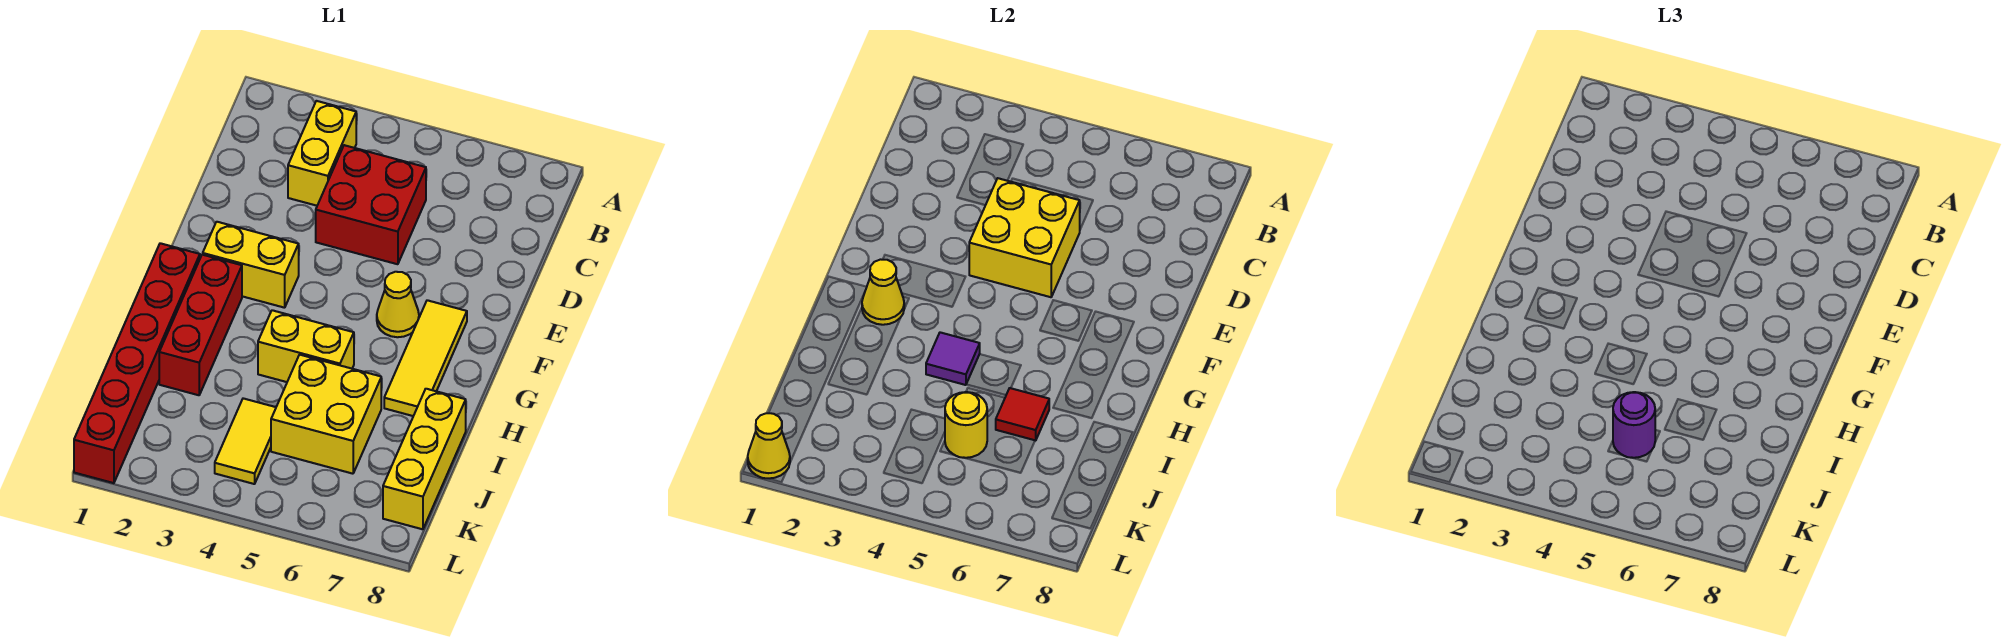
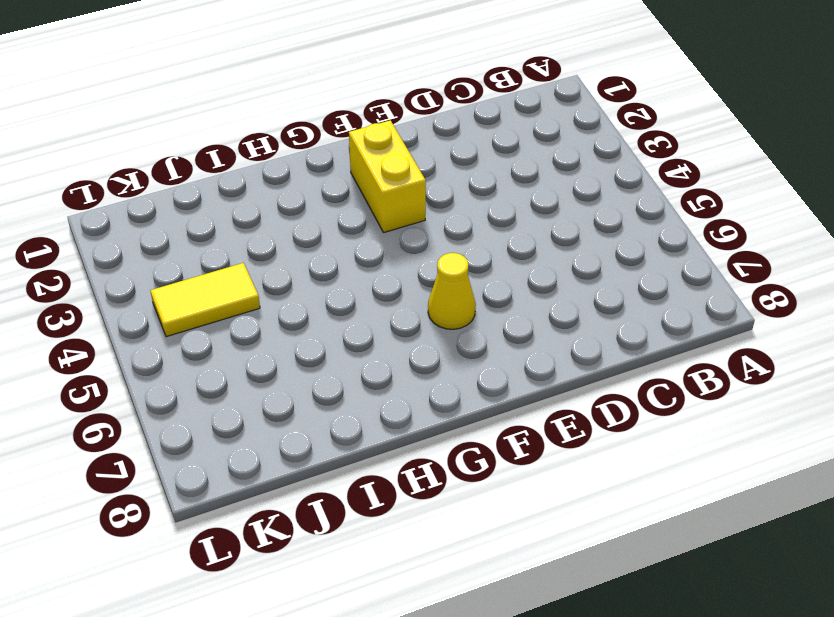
none -> yellow brick B3:C3 level 1
none -> red brick C4:D5 level 1
none -> yellow tile F7:H7 level 1

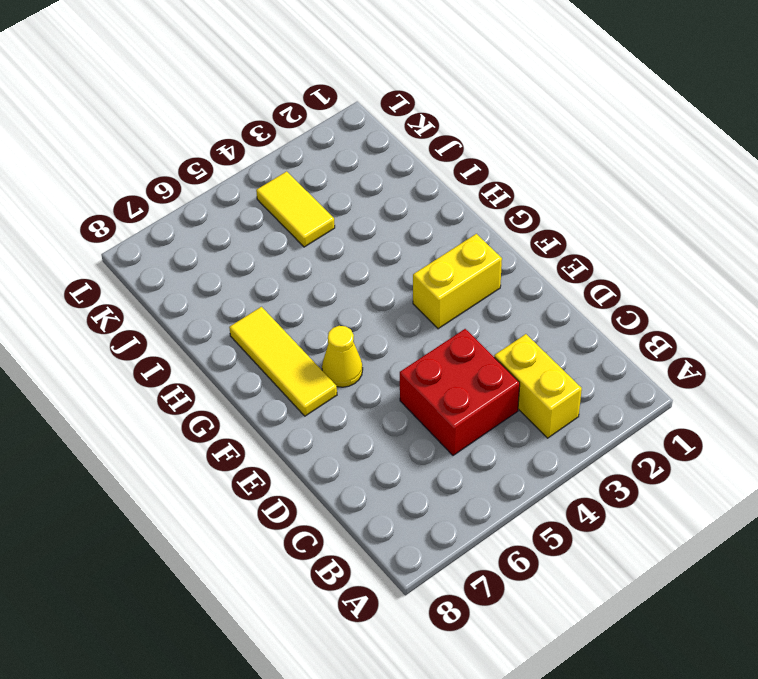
none -> red brick G1:L1 level 1
none -> red brick G2:I2 level 1
none -> yellow brick H4:H5 level 1

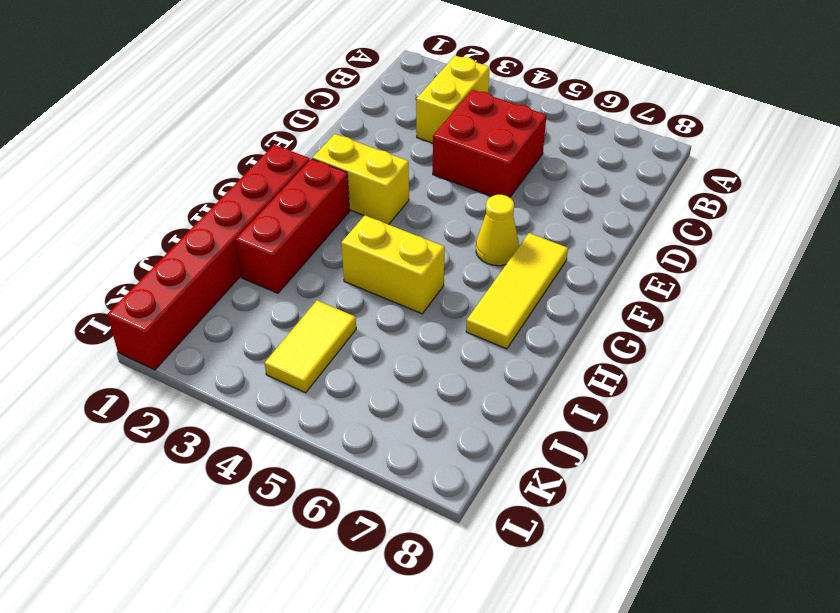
none -> yellow brick I5:J6 level 1
none -> yellow brick I8:K8 level 1
none -> yellow brick D4:E5 level 2

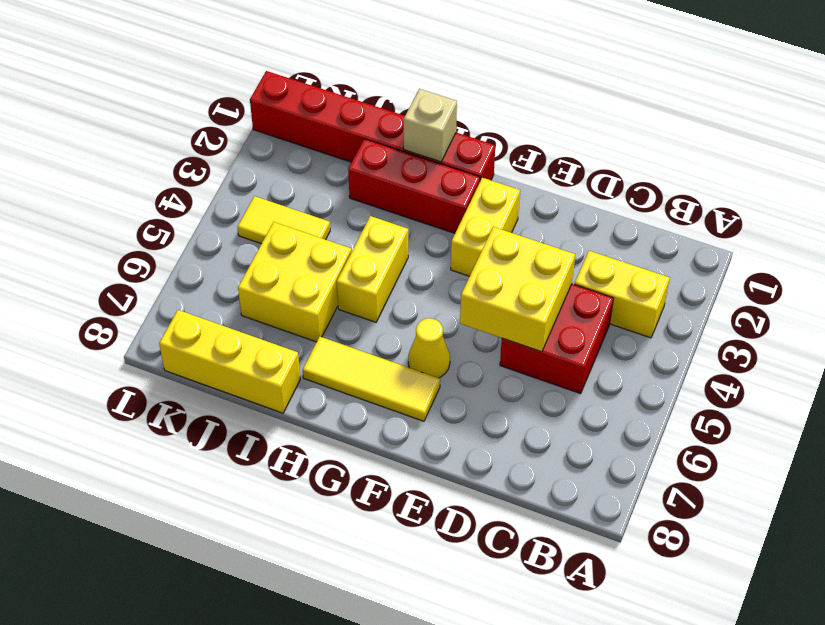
tan brick H1 level 2 -> none
none -> yellow cone G2 level 2
none -> purple tile H4 level 2
none -> red tile I6 level 2

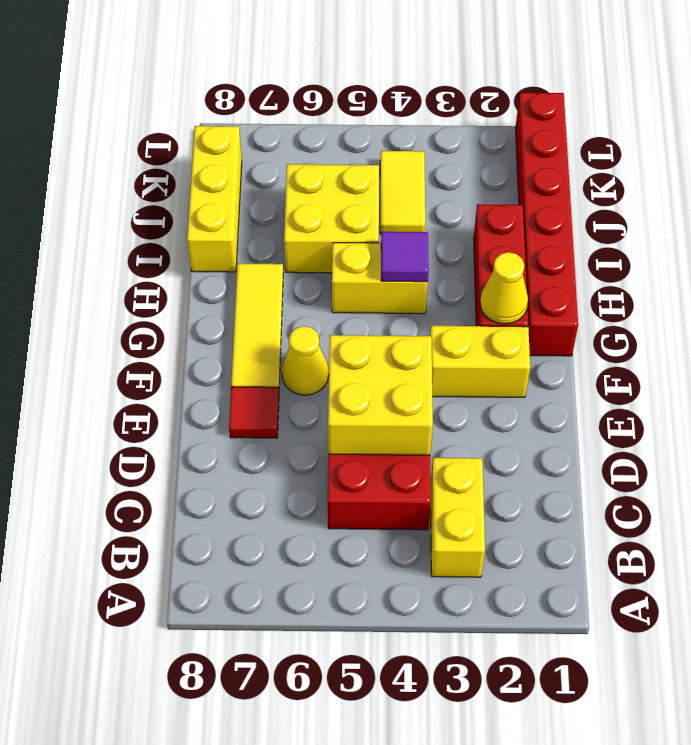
red tile E7 level 1 -> red tile I6 level 2
none -> yellow round brick J5 level 2
none -> yellow cone L1 level 2
none -> purple round brick J5 level 3

